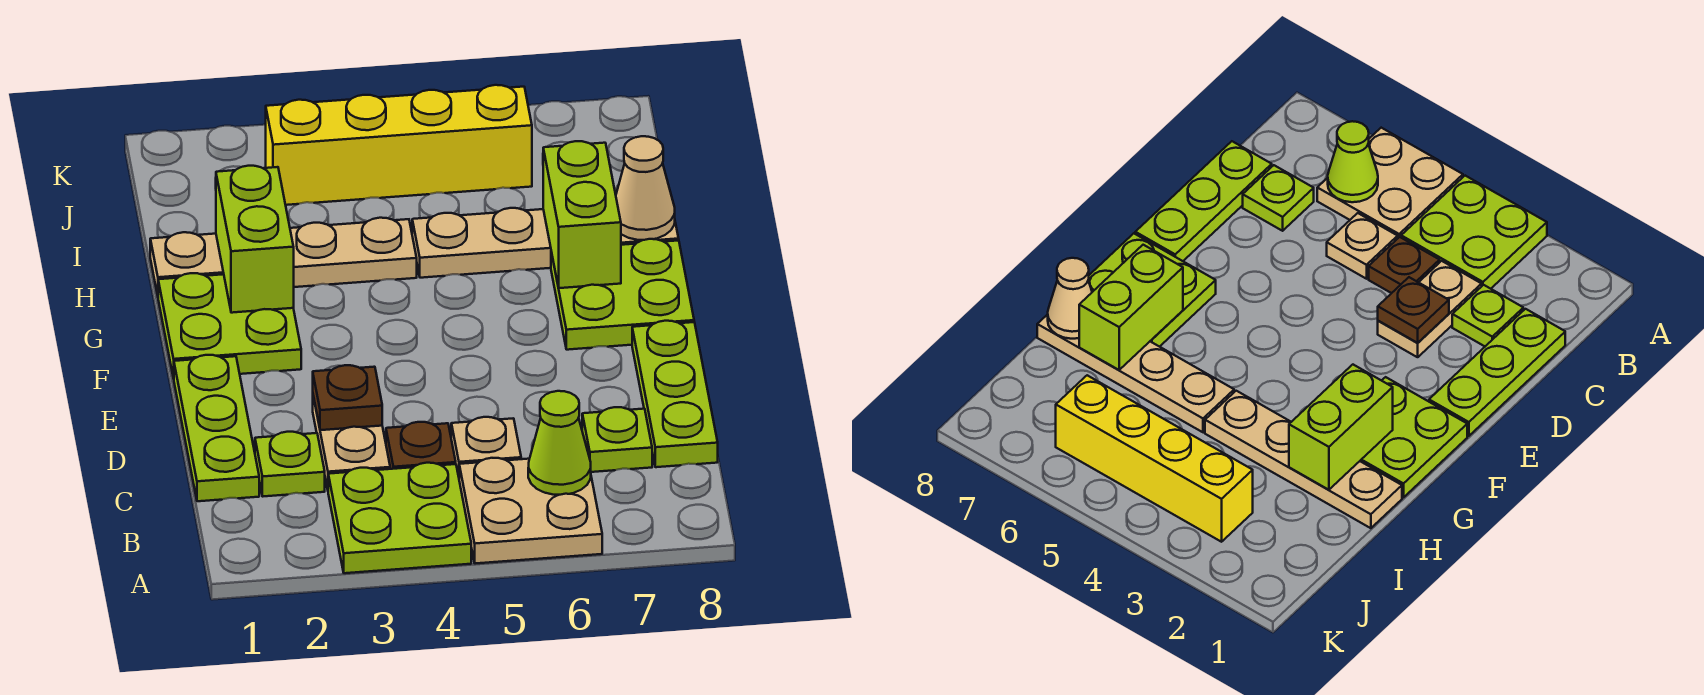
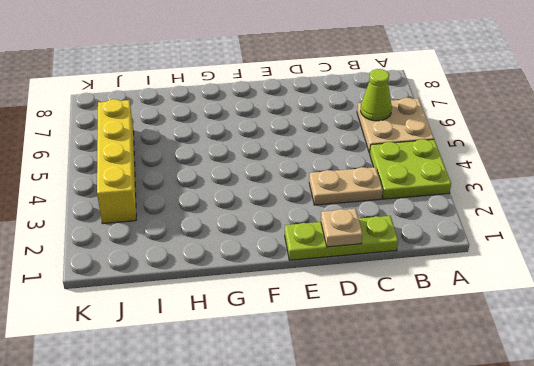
tan plate D1 level 2 -> tan plate C5 level 1
none -> lime plate C2 level 1
none -> brown plate C4 level 1
none -> lime plate C7 level 1

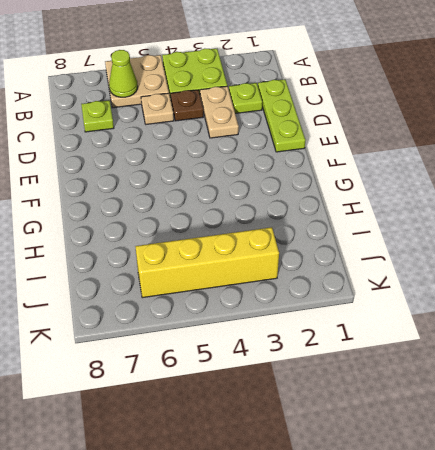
none -> lime plate C8:E8 level 1
none -> lime plate F1:G2 level 1
none -> lime plate F7:G8 level 1

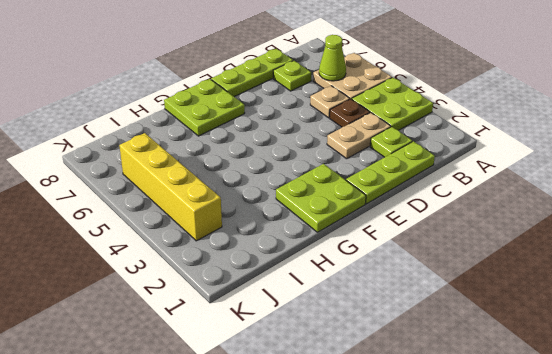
none -> tan plate H1:H4 level 1
none -> tan plate H5:H8 level 1
none -> brown plate D3 level 2

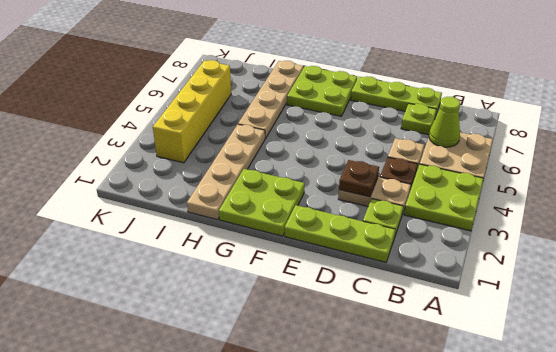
none -> lime brick G2:H2 level 2
none -> lime brick G7:H7 level 2
none -> tan cone H8 level 2

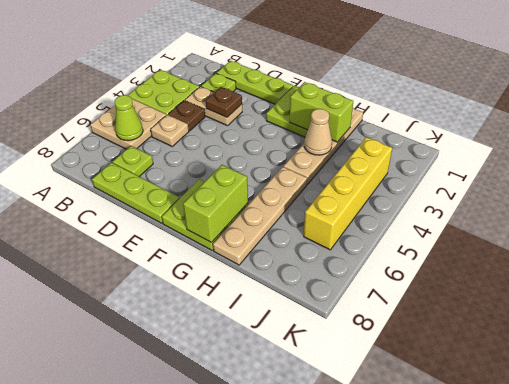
lime brick G7:G8 level 2 -> lime brick G7:H7 level 2
tan cone H3 level 2 -> tan cone H8 level 2

